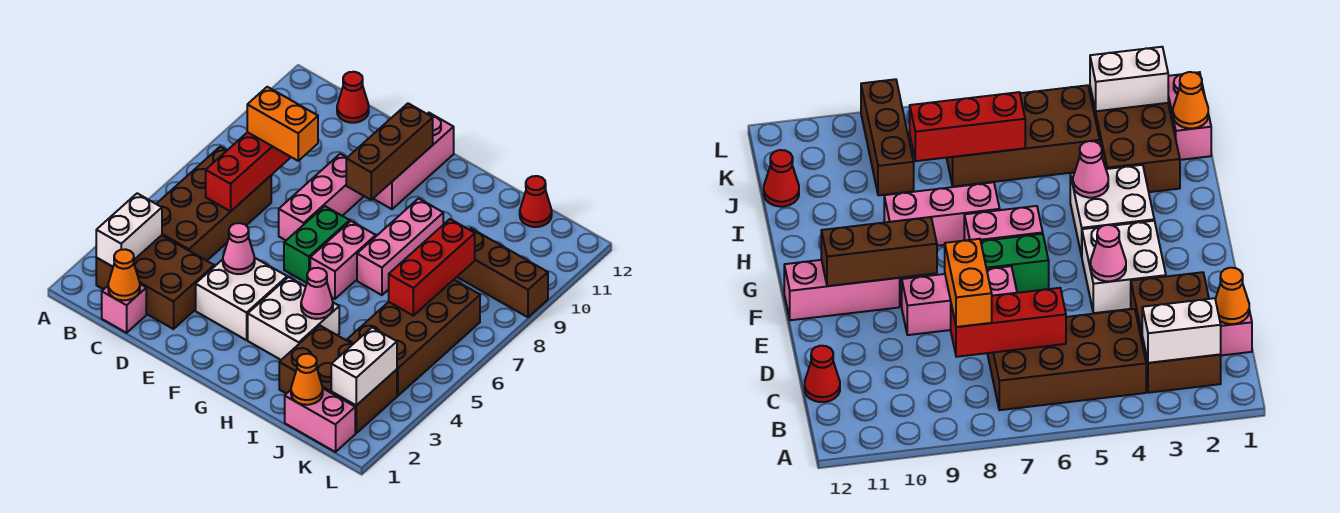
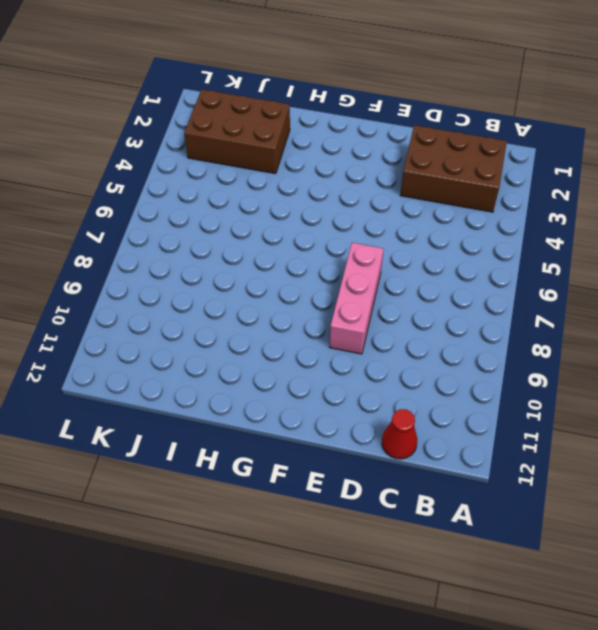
none -> brown brick B4:C7 level 1
none -> pink brick C1 level 1
none -> white brick E3:F4 level 1

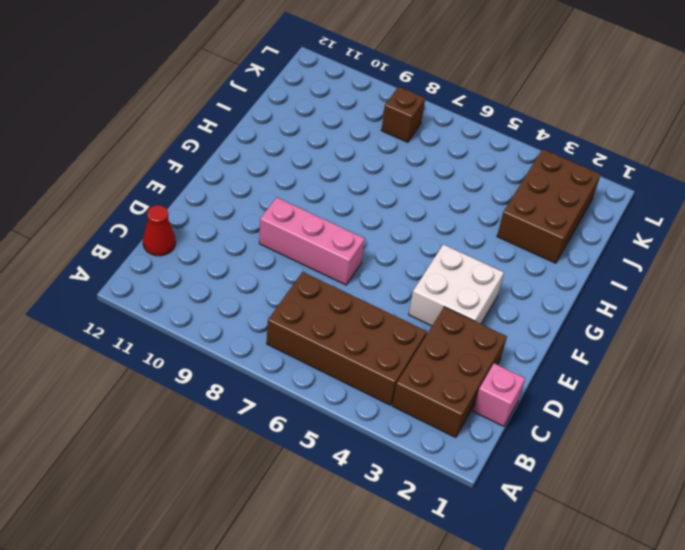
brown brick K8 level 1 -> none
none -> green brick F6:F7 level 1
none -> pink brick F10:F12 level 1
none -> white brick G3:H4 level 1

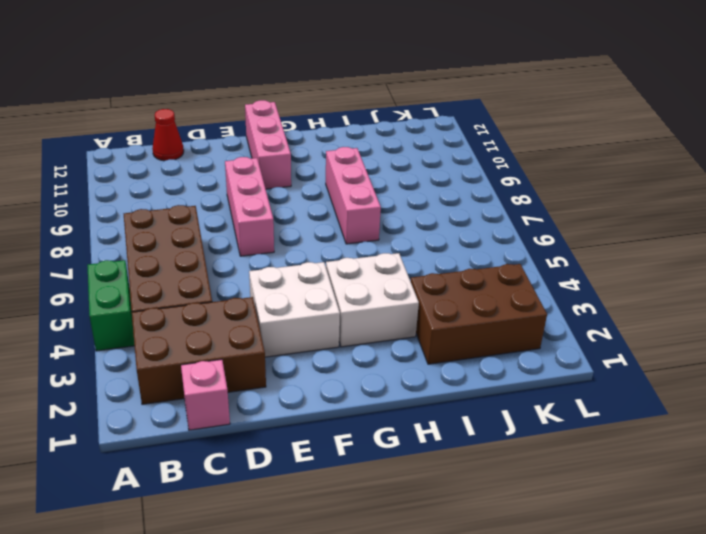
green brick A4:A5 level 1 -> green brick F6:F7 level 1
none -> pink brick G6:G7 level 1
none -> pink brick J1:K1 level 1
none -> brown brick J4:K7 level 1

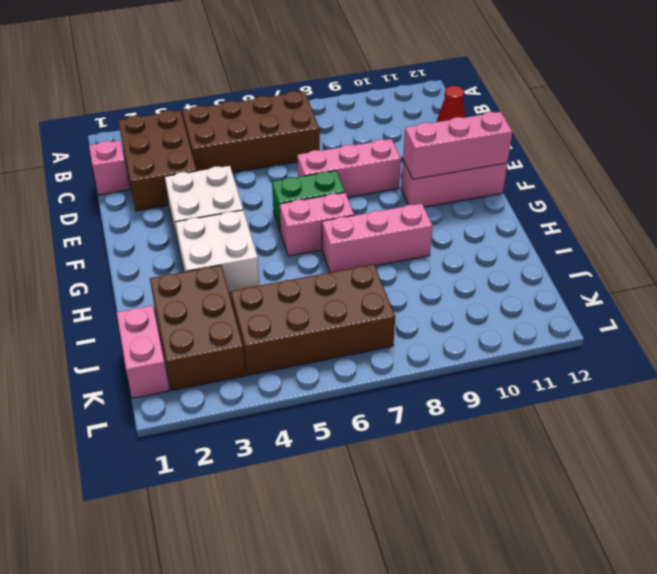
pink brick F10:F12 level 2 -> brown brick F9:F11 level 2
none -> brown brick J9:L9 level 1
none -> red cone J12 level 1
none -> white brick B2:B3 level 2

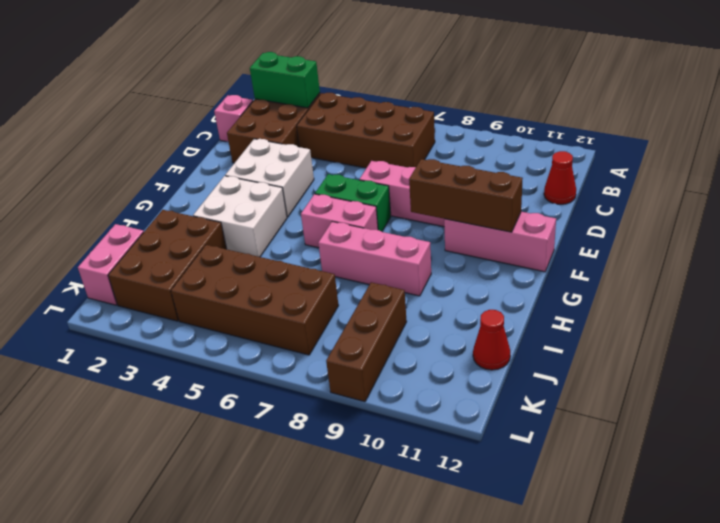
green brick B2:B3 level 2 -> white brick B2:B3 level 2
none -> orange cone C1 level 2
none -> red brick C6:C8 level 2
none -> pink cone E4 level 2

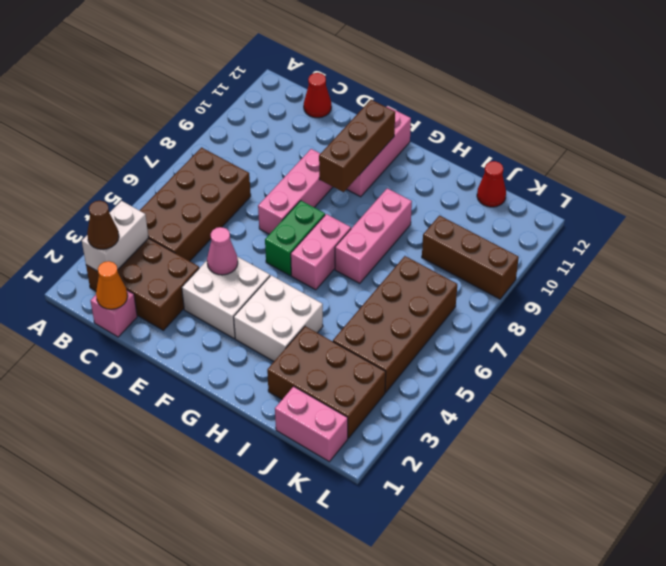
brown cone B2 level 3 -> none
none -> red brick C6:C8 level 2
none -> pink cone H4 level 2
none -> orange cone J1 level 2

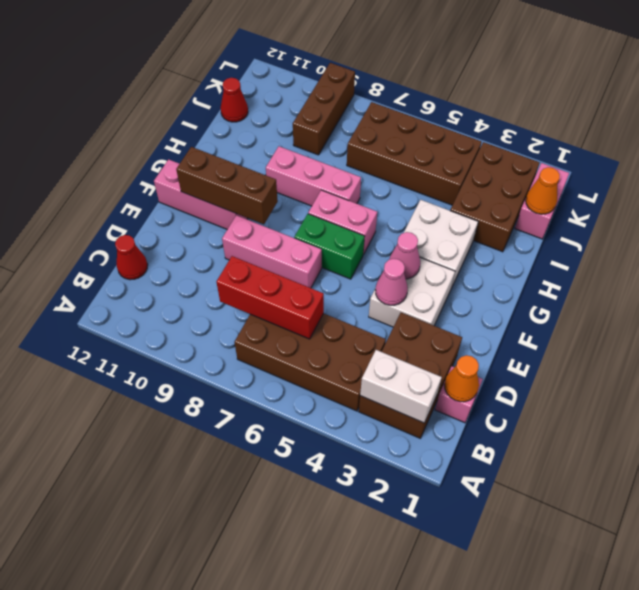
pink cone F4 level 2 -> pink cone H4 level 2
none -> red brick J6:J8 level 2
none -> white brick K2:K3 level 2
none -> orange brick C8:D8 level 3

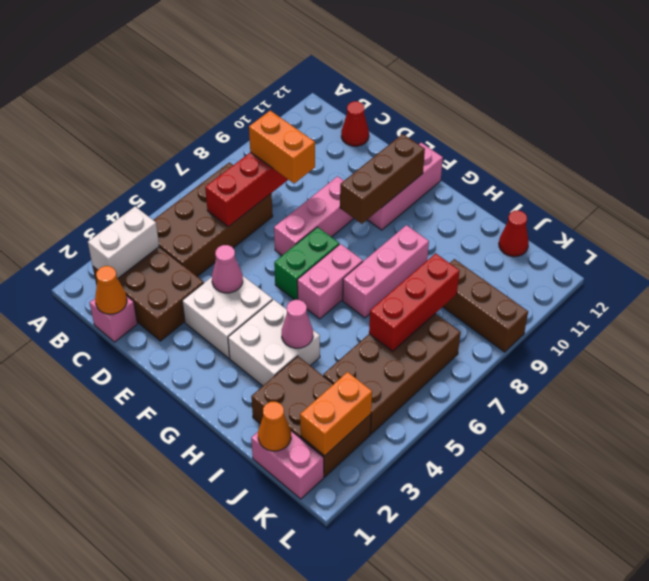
orange brick K2:K3 level 2 -> white brick K2:K3 level 2

